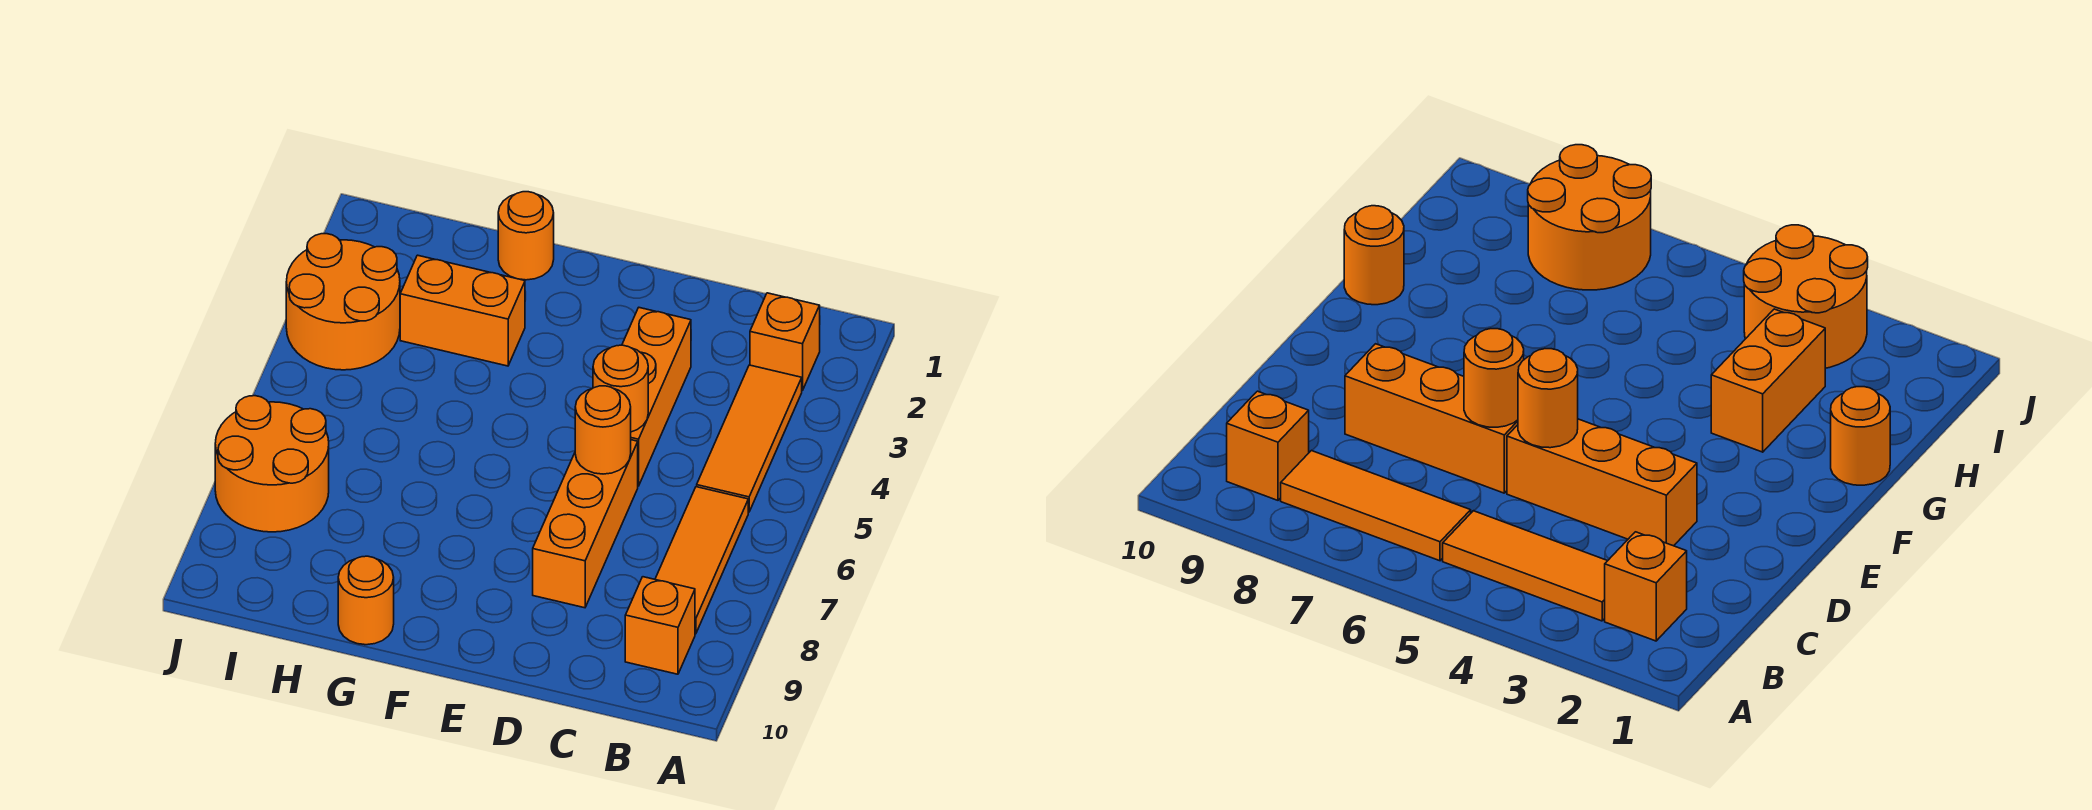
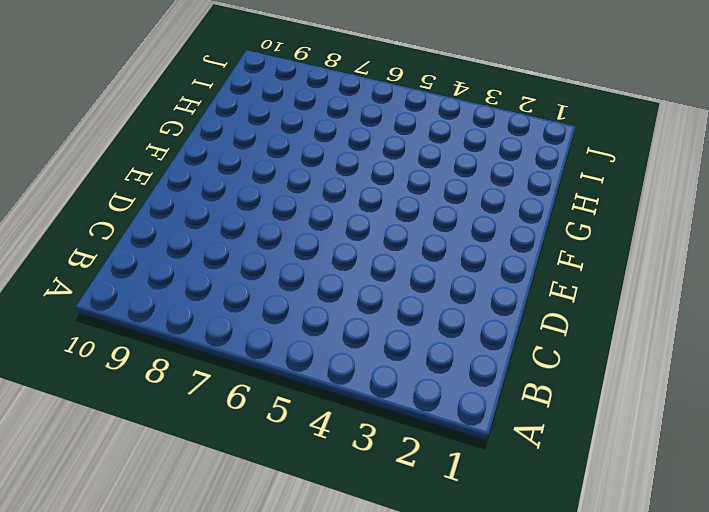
none -> orange brick B2 level 1
none -> orange tile B3:B5 level 1
none -> orange tile B6:B8 level 1

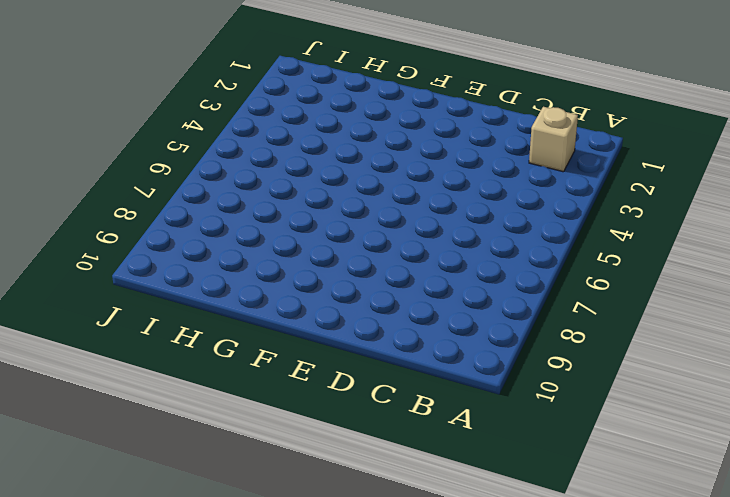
tan brick B2 level 1 -> orange brick B2 level 1
none -> orange tile B3:B5 level 1
none -> orange tile B6:B8 level 1
none -> orange brick B9 level 1

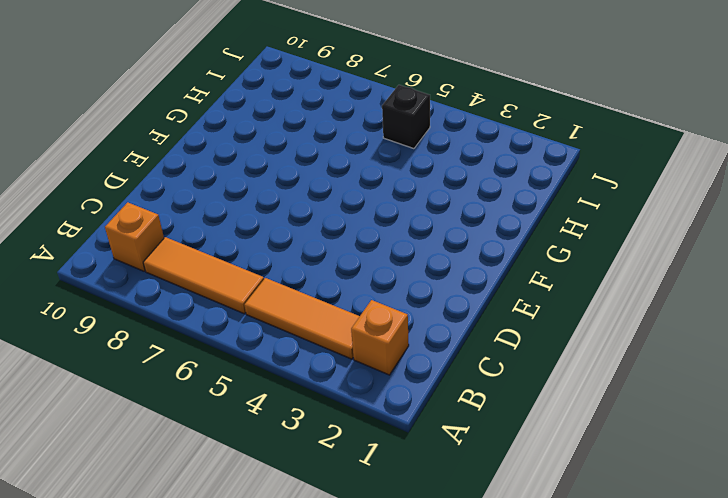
black brick I5 level 1 -> none
none -> orange brick D3:D5 level 1
none -> orange brick D6:D8 level 1
none -> orange round brick G1 level 1

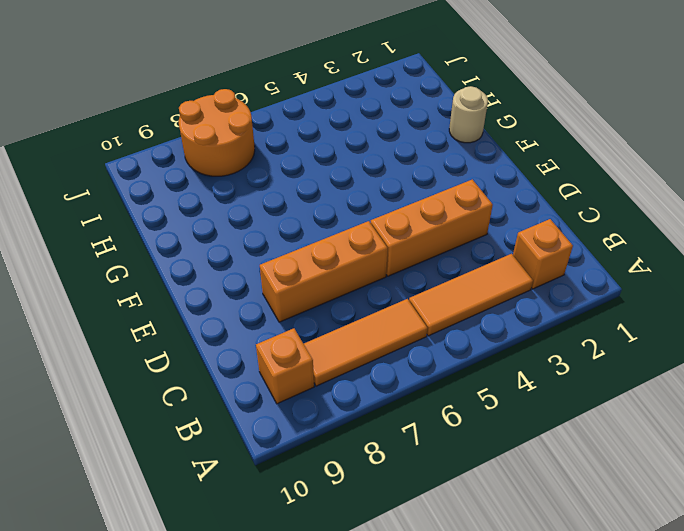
tan round brick G1 level 1 -> orange round brick G1 level 1
none -> orange brick G3:H3 level 1
none -> orange round brick G10 level 1
none -> orange round brick I3:J4 level 1

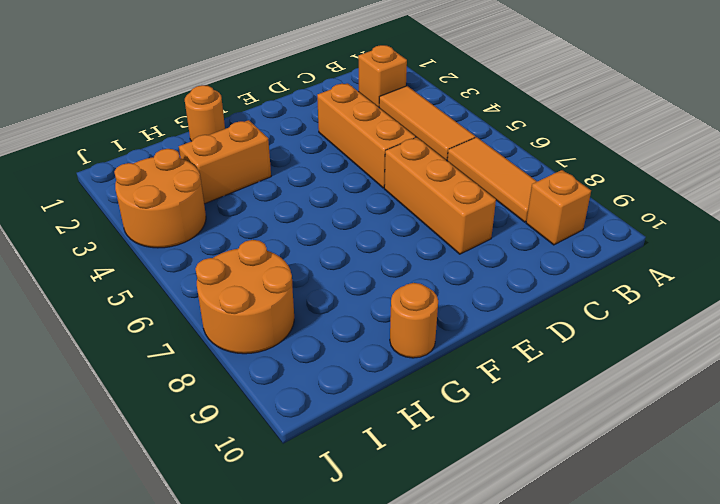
none -> orange round brick D5 level 2
none -> orange round brick D6 level 2

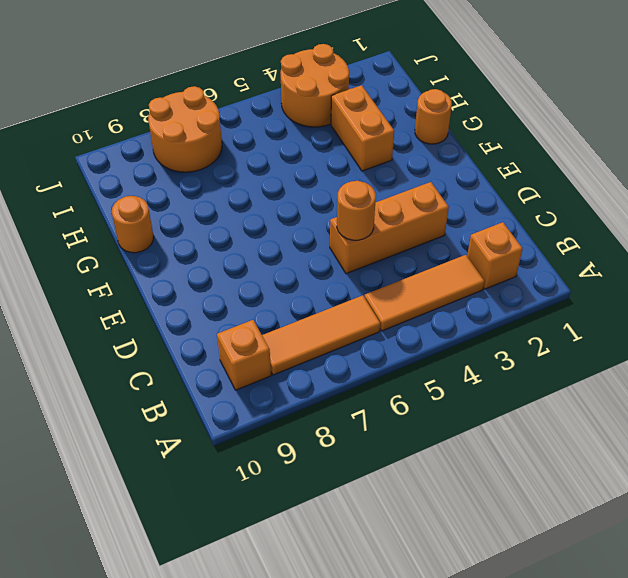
none -> orange brick D6:D8 level 1
none -> orange round brick D6 level 2

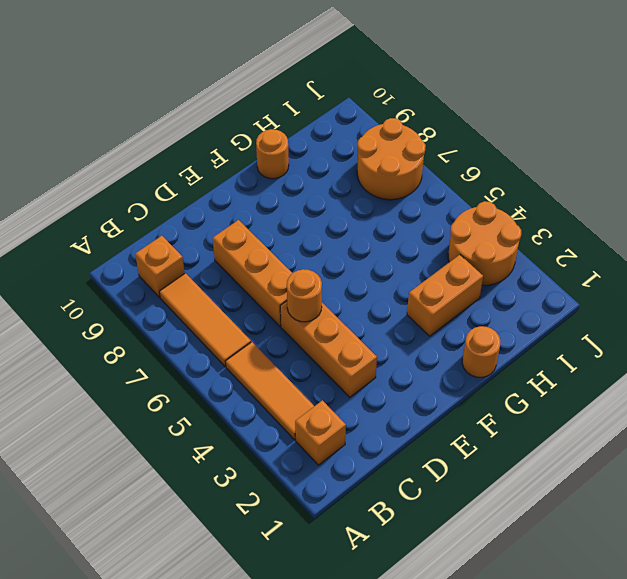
none -> orange round brick D6 level 2

